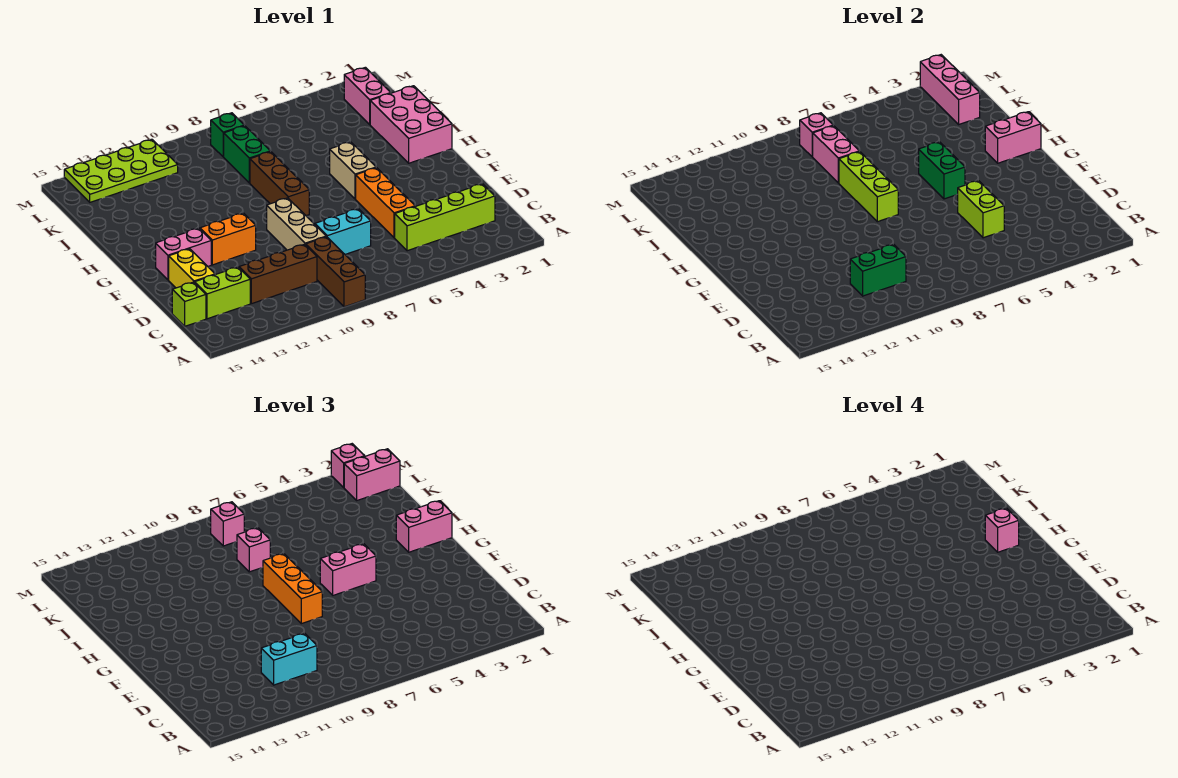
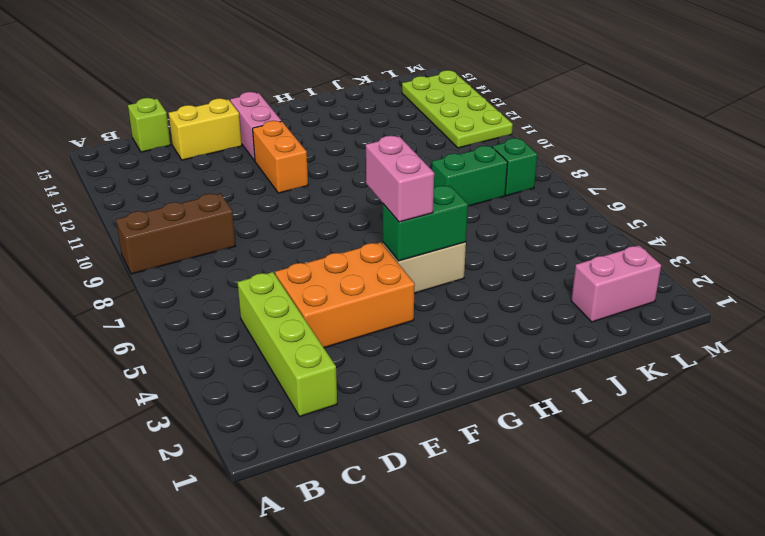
orange brick D4:F5 level 1 -> orange brick D5:F5 level 1
none -> brown brick C10:C12 level 1
none -> lime brick C13:C14 level 1
none -> cyan brick D7:D8 level 1
none -> tan brick D9:F9 level 1

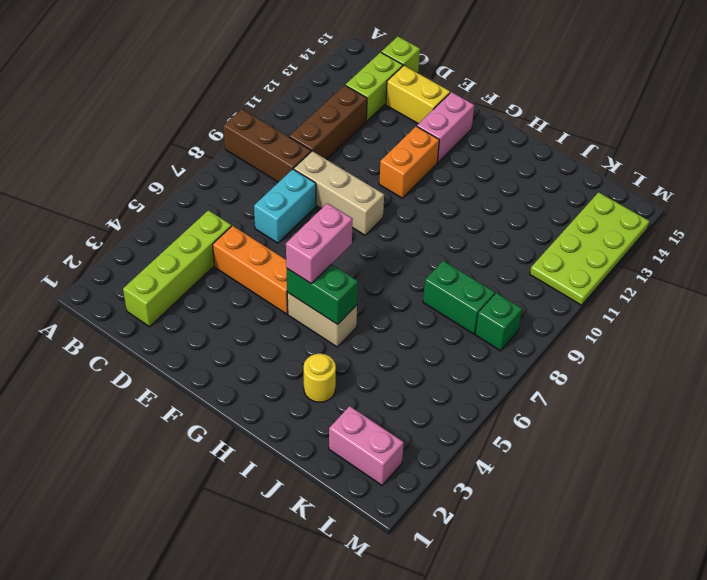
yellow round brick I3 level 1 -> none
none -> brown brick G8:I8 level 1
none -> pink brick H1:J2 level 1
none -> green brick C10:C11 level 2
none -> lime brick D5:E5 level 2

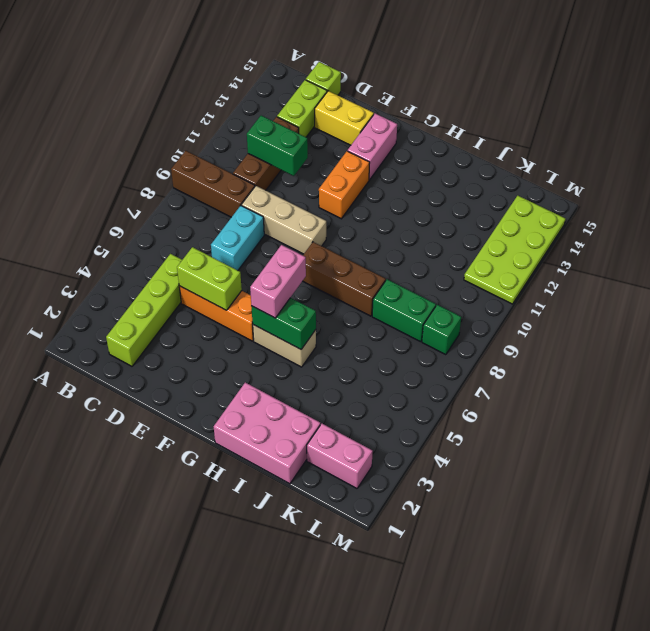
green brick C11:D11 level 2 -> green brick C10:C11 level 2
none -> lime brick G8:I8 level 2
none -> pink brick H1:H2 level 2
none -> pink brick J8:K8 level 2
none -> pink brick K2:M2 level 2

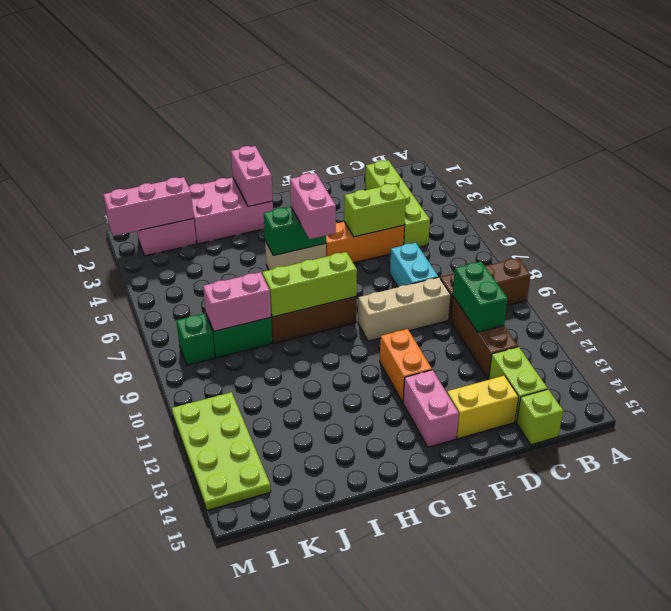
none -> pink brick L8 level 2
none -> cyan brick C10:C11 level 3
none -> orange brick F8:H8 level 3
none -> pink brick H1:H2 level 3

